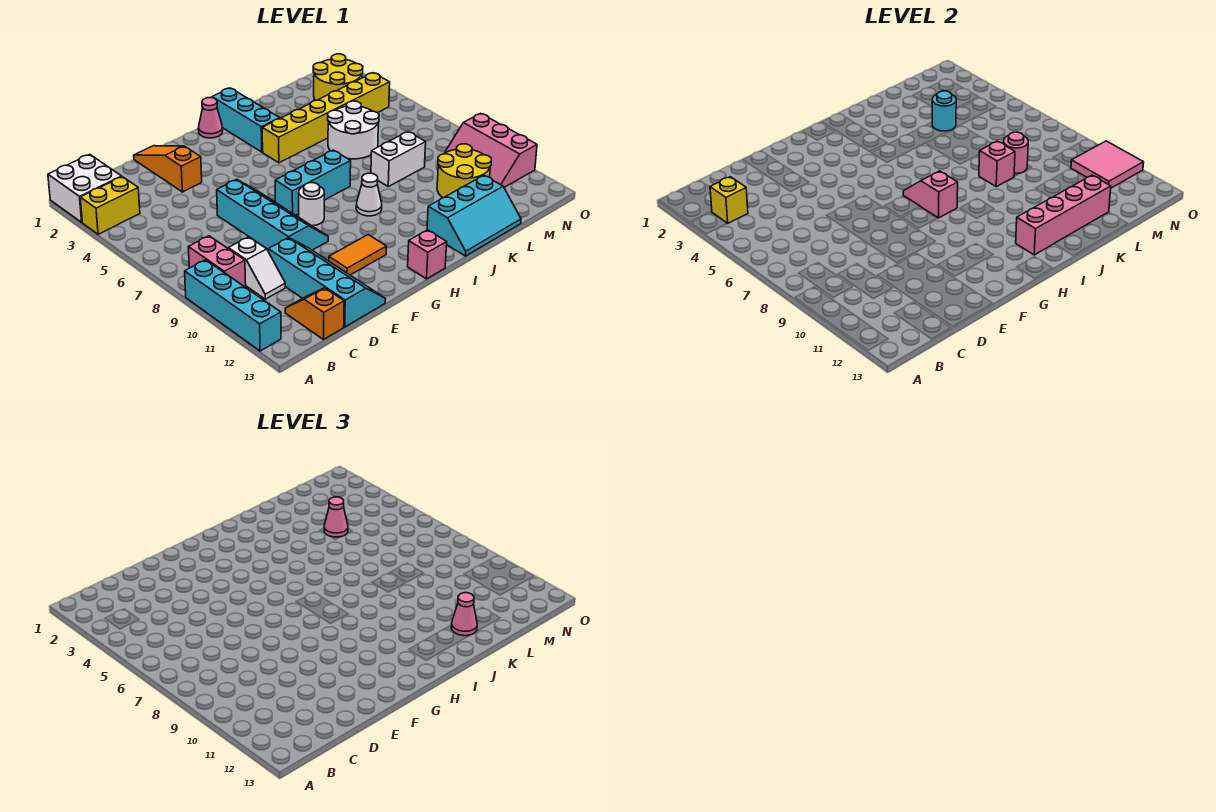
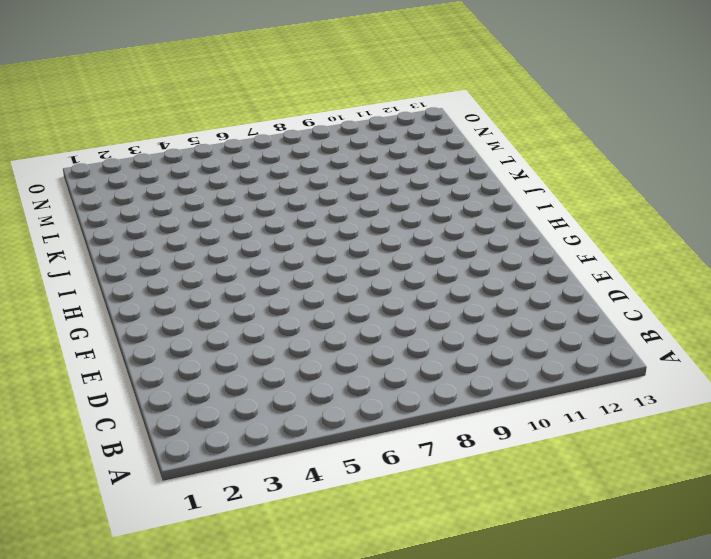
none -> white brick A1:B2 level 1
none -> yellow brick A3:B3 level 1
none -> cyan brick A9:A12 level 1
none -> pink brick B8:B9 level 1

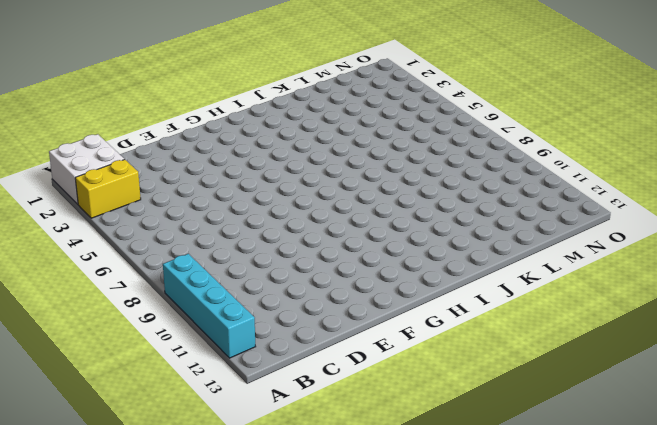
none -> pink brick B8:B9 level 1
none -> white slope C9:C10 level 1 top 9
none -> orange slope C12:C13 level 1 top 13
none -> cyan slope D10:E13 level 1 top D

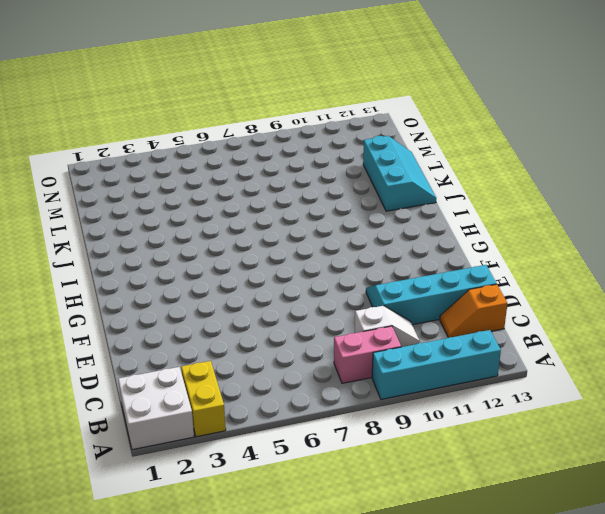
none -> orange slope E1:E3 level 1 top 3
none -> cyan slope E6:F9 level 1 top E
none -> orange tile F11:G11 level 1
none -> cyan brick G7:I7 level 1

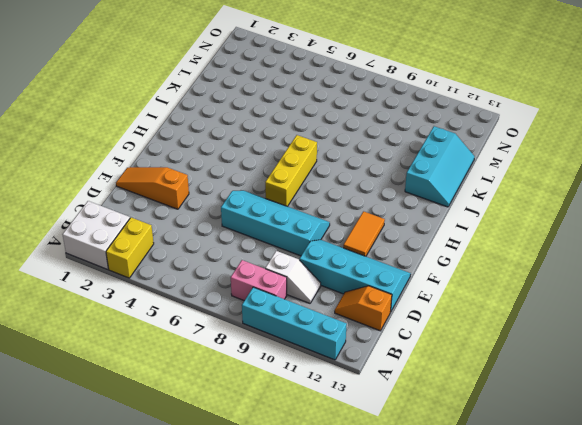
yellow brick G7:I7 level 1 -> cyan brick G7:I7 level 1
none -> white round brick G8 level 1
none -> pink cone H1 level 1
none -> pink brick H13 level 1
none -> cyan brick I1:I3 level 1

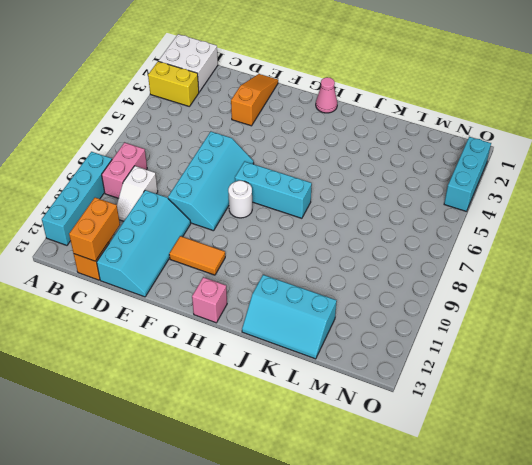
orange brick C12:C13 level 2 -> none
cyan brick O2:O4 level 1 -> cyan brick I1:I3 level 1
none -> yellow brick I4:N4 level 1
none -> white cone I9 level 1
none -> white round brick K5:L6 level 1
none -> white brick K8:L8 level 1

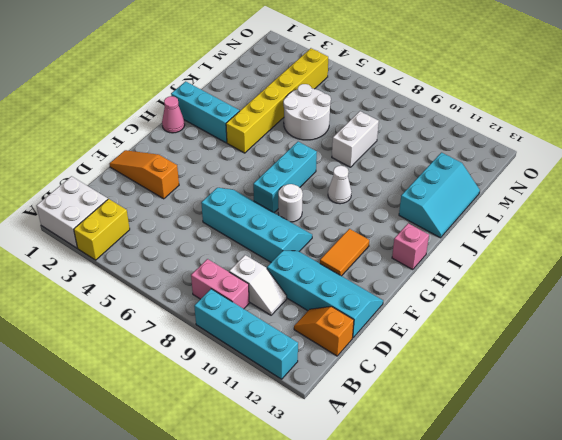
none -> yellow round brick L10:M11 level 1
none -> yellow round brick M2:N3 level 1
none -> pink slope N9:O11 level 1 top O
none -> yellow brick B3 level 2

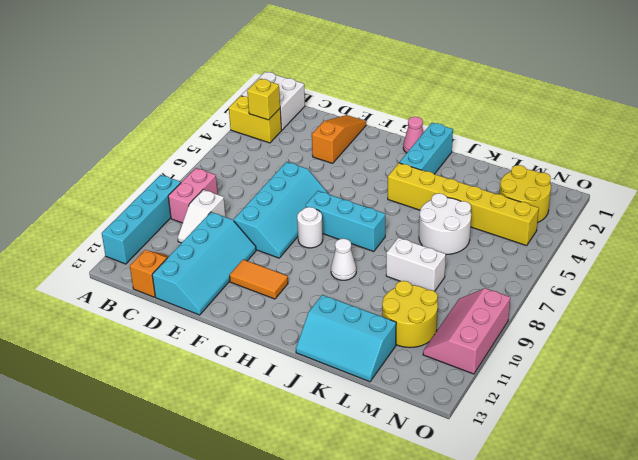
none -> pink brick H13 level 1
none -> pink slope H7:H8 level 2 top 8
none -> pink brick I12:L12 level 2
none -> pink brick K8 level 2

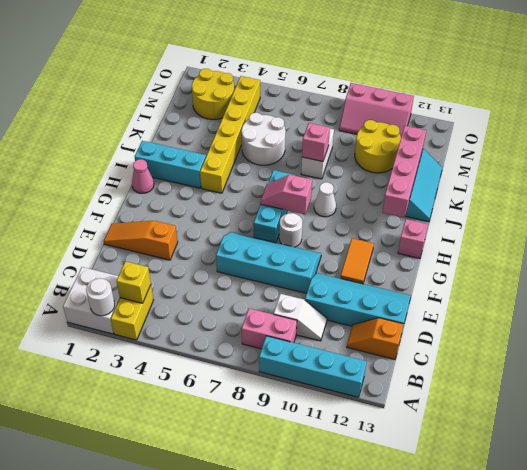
white round brick A2 level 2 -> none
none -> cyan round brick L4 level 2
none -> pink round brick L8 level 2
none -> pink tile N10:O11 level 2
none -> pink cone K12 level 3

